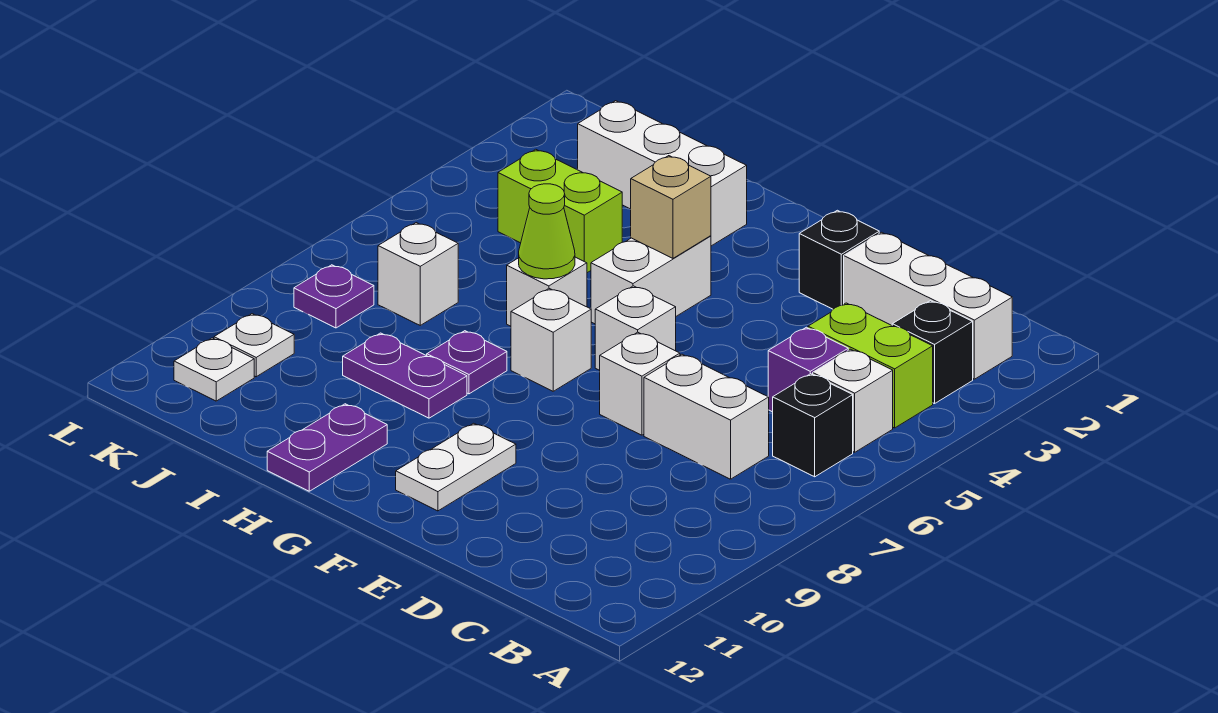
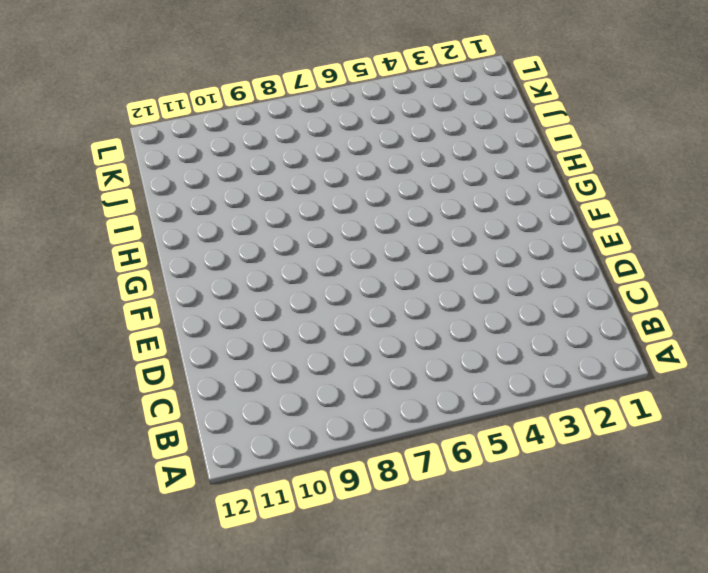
none -> white brick B2:D2 level 1
none -> black brick B3 level 1
none -> lime brick B4:C4 level 1

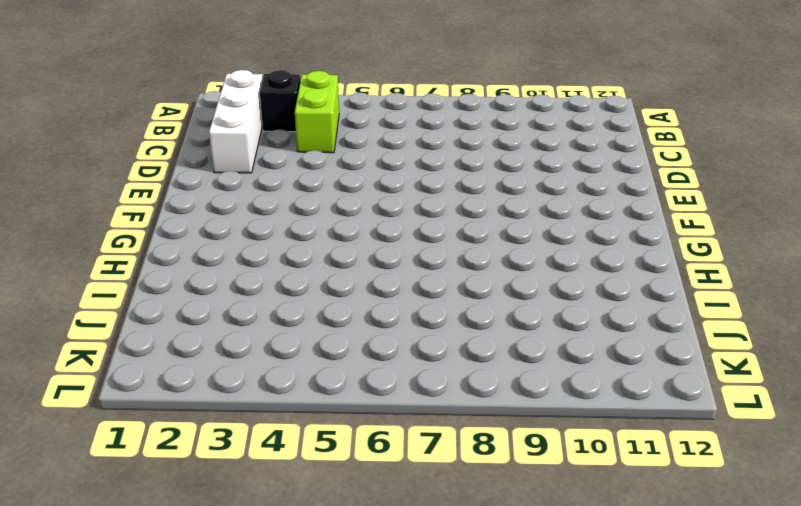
none -> white brick B5 level 1
none -> black brick B6 level 1
none -> purple brick C5 level 1

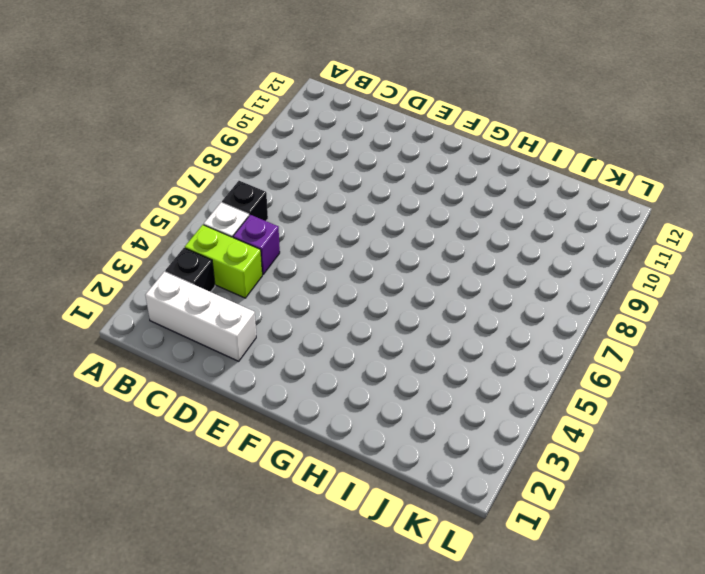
none -> white brick C7:D7 level 1
none -> black brick E2 level 1
none -> white brick E7 level 1

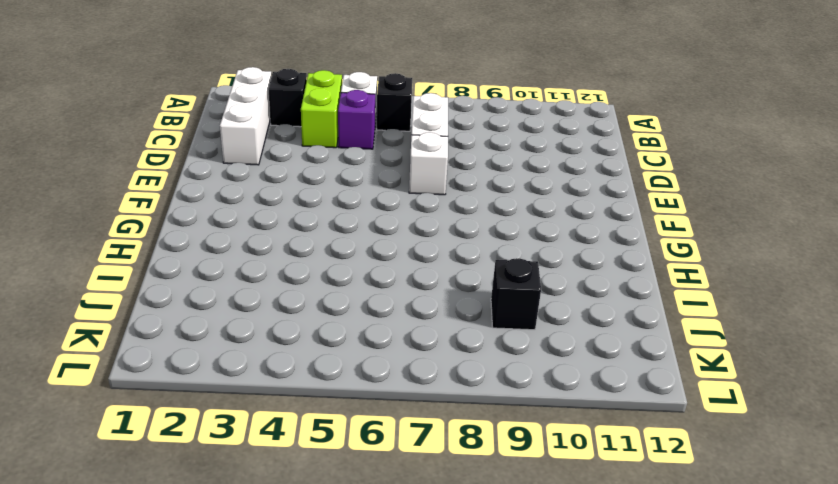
black brick J9 level 1 -> black brick E2 level 1
none -> white brick F6 level 1
none -> white plate F10:F11 level 1
none -> white brick G4:G5 level 1

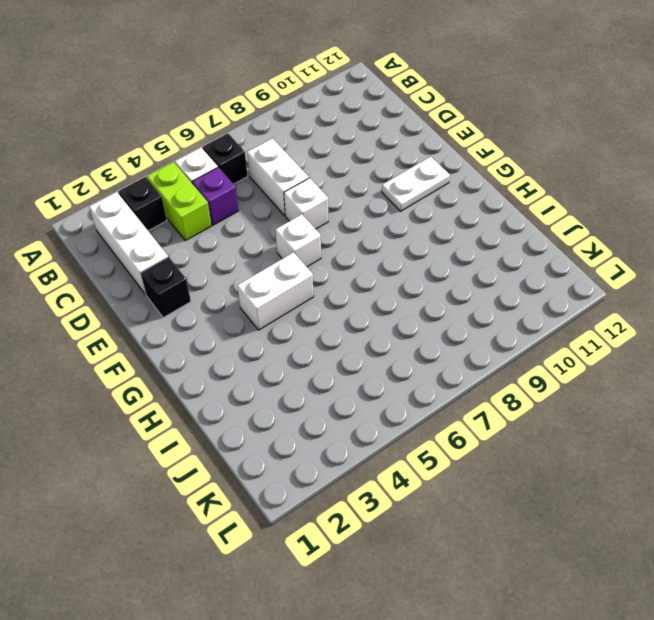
none -> white brick G7 level 1
none -> white brick H2:J2 level 1
none -> white brick H6 level 1

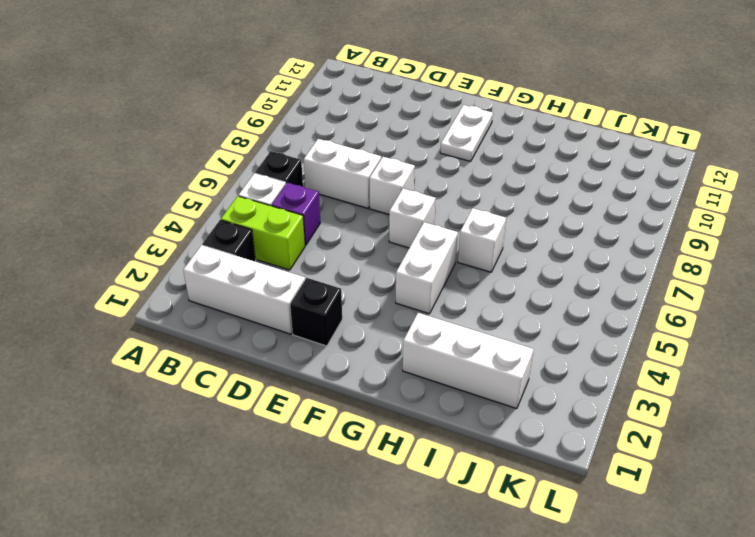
none -> white brick G7 level 1
none -> purple plate H8 level 1
none -> purple plate H9:I9 level 1

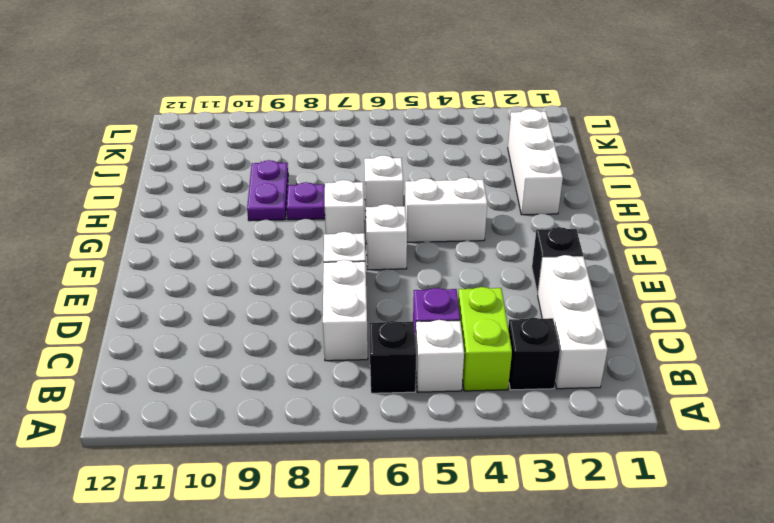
none -> white plate F10:F11 level 1
none -> purple plate H11:H12 level 1
none -> lime brick I4:J4 level 1

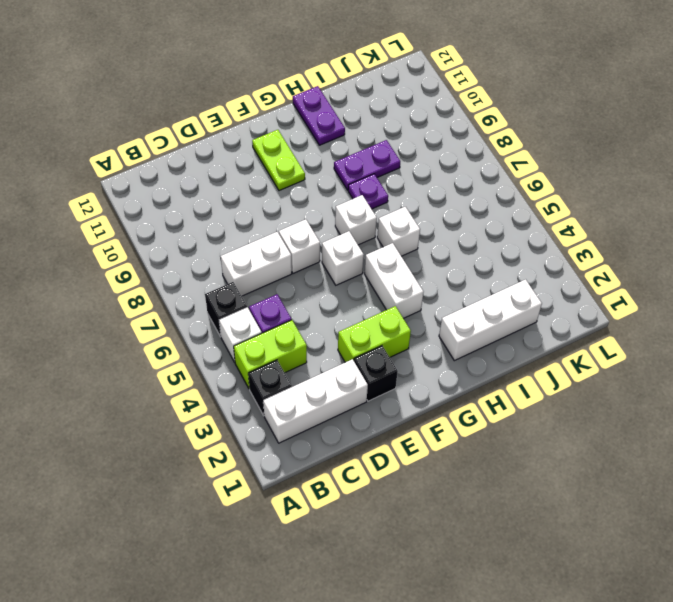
lime brick E3:F3 level 1 -> lime brick I4:J4 level 1
lime plate F10:F11 level 1 -> white plate F10:F11 level 1
none -> white brick J7 level 1
none -> purple plate K8 level 1
none -> white plate K10 level 1

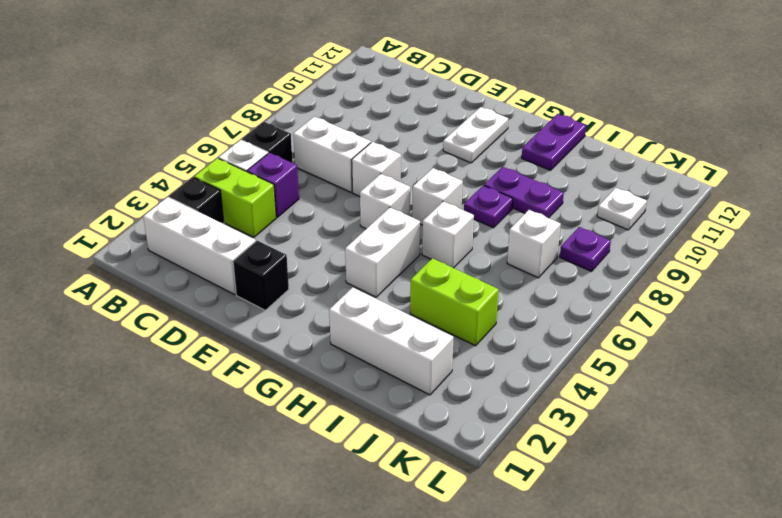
none -> white plate K11 level 1
none -> tan brick G4 level 2
none -> lime cone H6 level 2

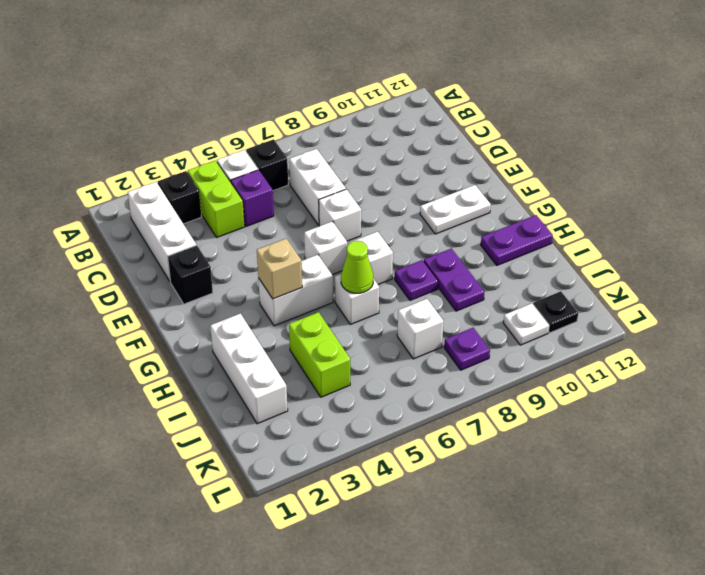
black plate K11 level 1 -> white plate K11 level 1

